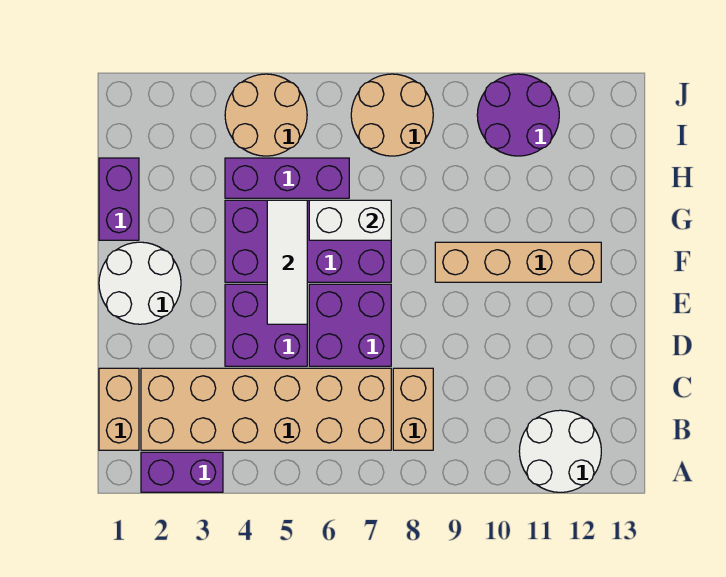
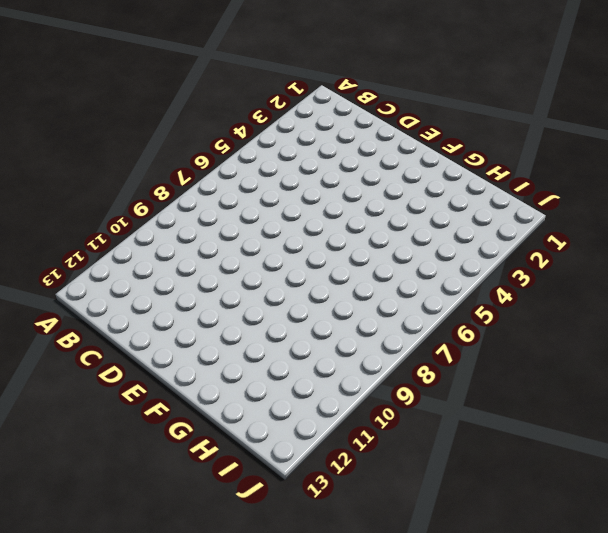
none -> purple brick A2:A3 level 1
none -> white round brick A11:B12 level 1
none -> tan brick B1:C1 level 1

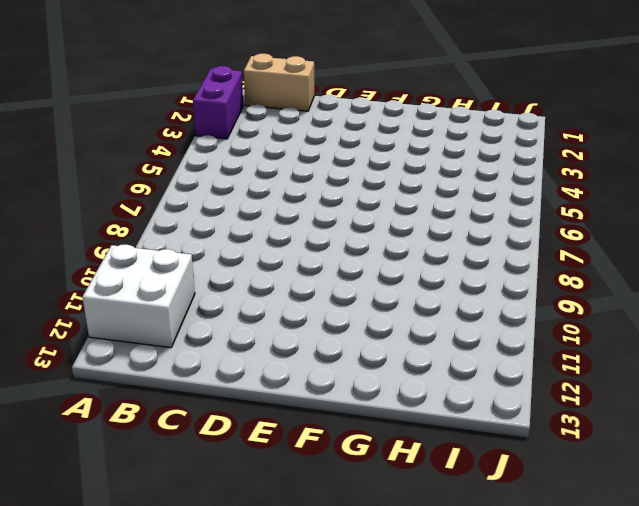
white brick A11:B12 level 1 -> white round brick A11:B12 level 1
none -> tan brick B2:C7 level 1
none -> tan brick B8:C8 level 1
none -> purple brick D4:E5 level 1

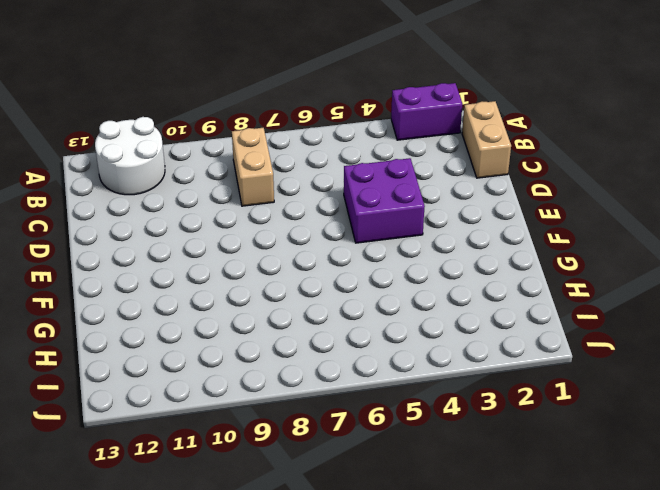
none -> tan brick B2:C7 level 1
none -> purple brick D6:E7 level 1
none -> white round brick E1:F2 level 1

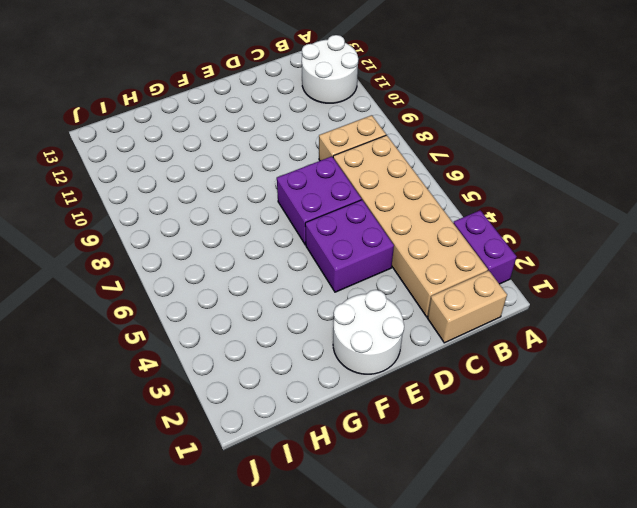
none -> purple brick F4:G7 level 1
none -> tan brick F9:F12 level 1
none -> purple brick G1:H1 level 1

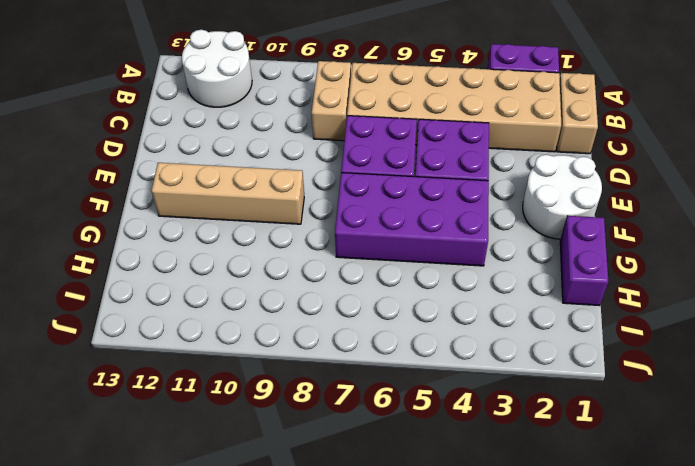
none -> purple brick H4:H6 level 1
none -> tan round brick I4:J5 level 1
none -> tan round brick I7:J8 level 1

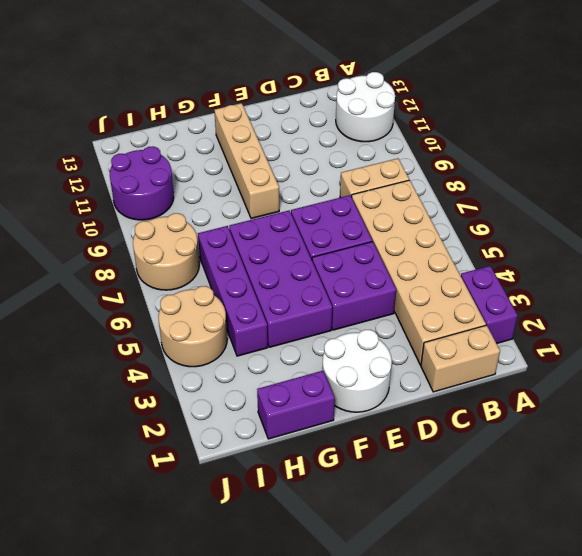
purple brick H4:H7 level 1 -> purple brick H4:H6 level 1
none -> white tile E5:G5 level 2
none -> white brick G6:G7 level 2

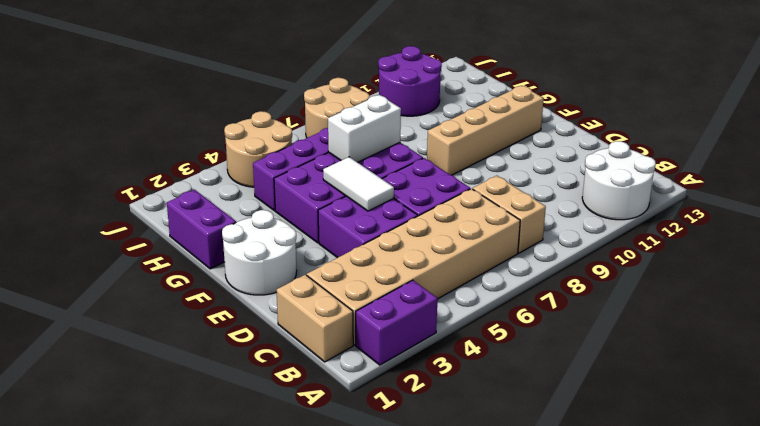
white tile E5:F5 level 2 -> white tile E5:G5 level 2

